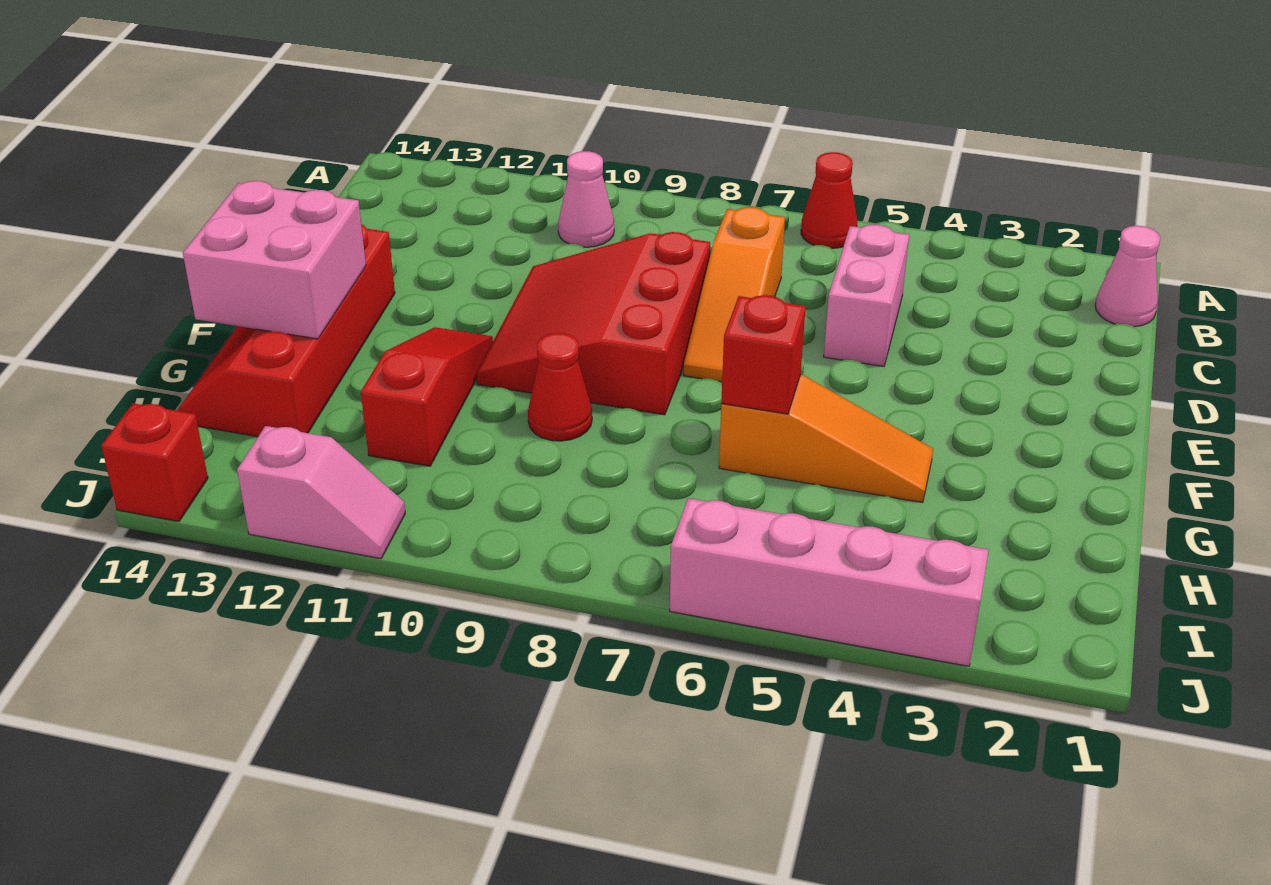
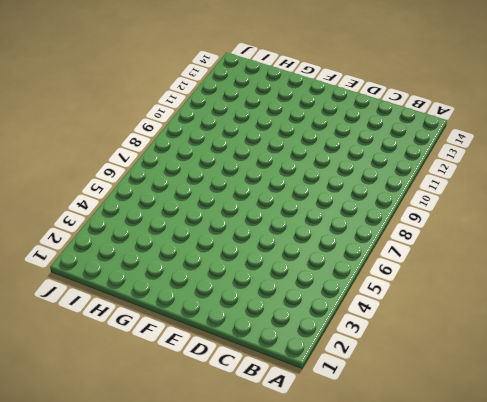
none -> red cone A6 level 1
none -> pink cone B1 level 1
none -> pink cone B10 level 1

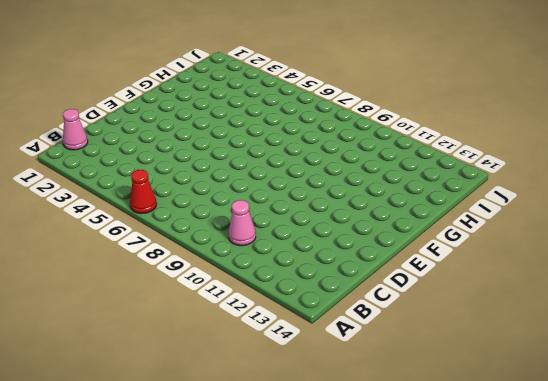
none -> pink brick C5:D5 level 1
none -> orange slope C7:E7 level 1 top C
none -> red slope D8:F10 level 1 top 8

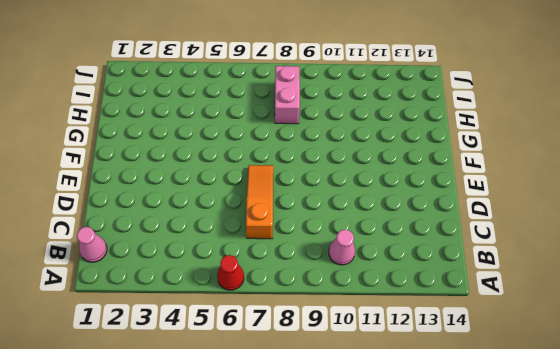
pink brick H8:I8 level 1 -> pink brick C5:D5 level 1
none -> red slope D8:F10 level 1 top 8
none -> red slope E13:H14 level 1 top 13
none -> red slope F11:H11 level 1 top H

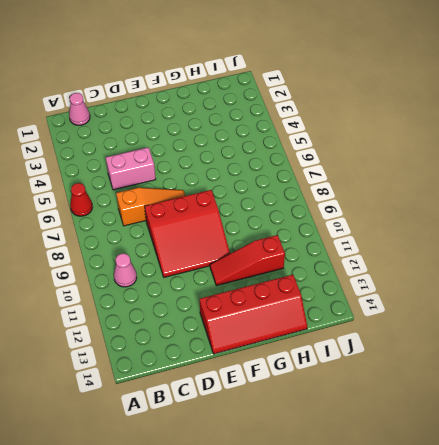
none -> orange slope G4:G6 level 1 top 6
none -> red cone G9 level 1
none -> pink brick J3:J6 level 1

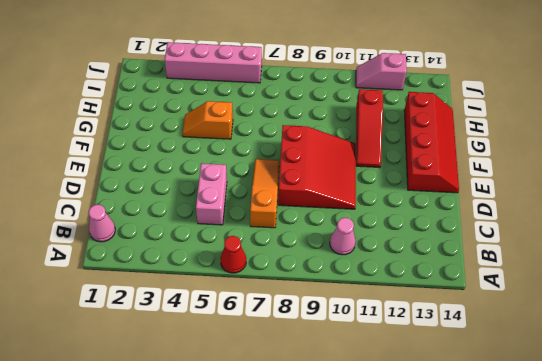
orange slope G4:G5 level 1 top 5 -> orange slope G4:G6 level 1 top 6
none -> red cone G9 level 1
none -> red brick J14 level 1
none -> pink brick F13:G14 level 2

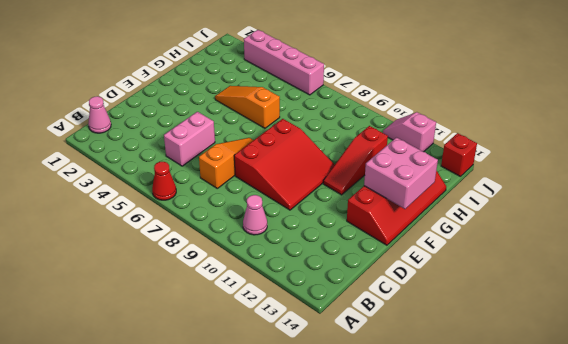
none -> red cone G9 level 1
none -> red brick G6 level 2

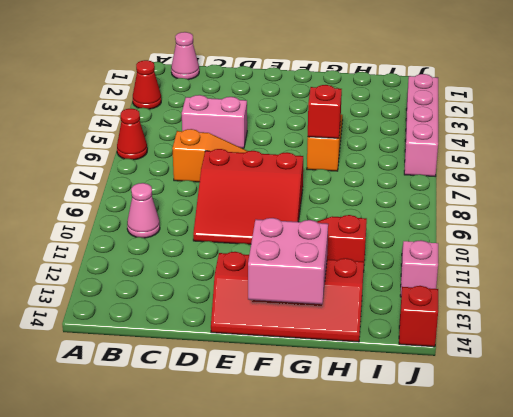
red cone A3 level 1 -> red cone G9 level 1

